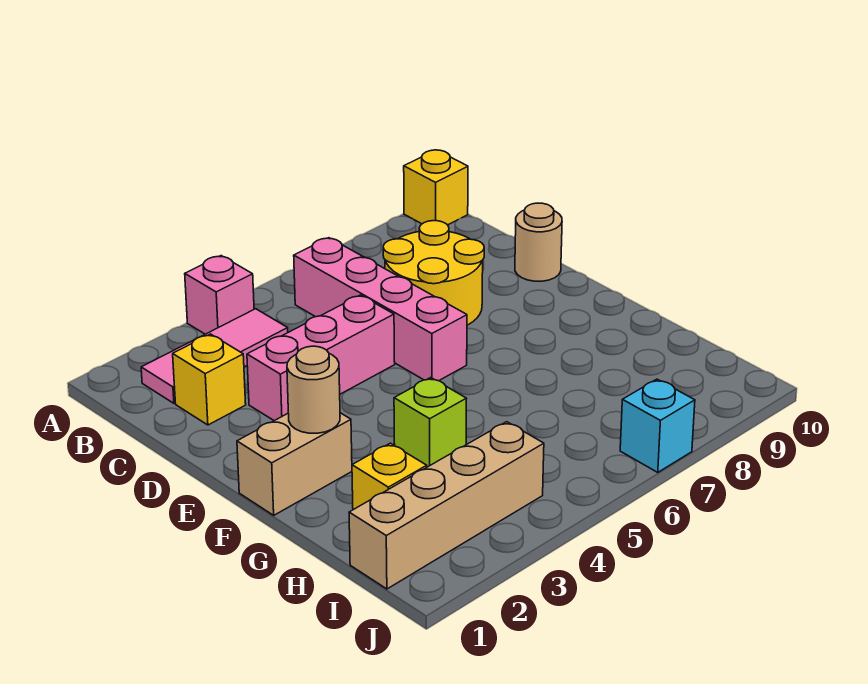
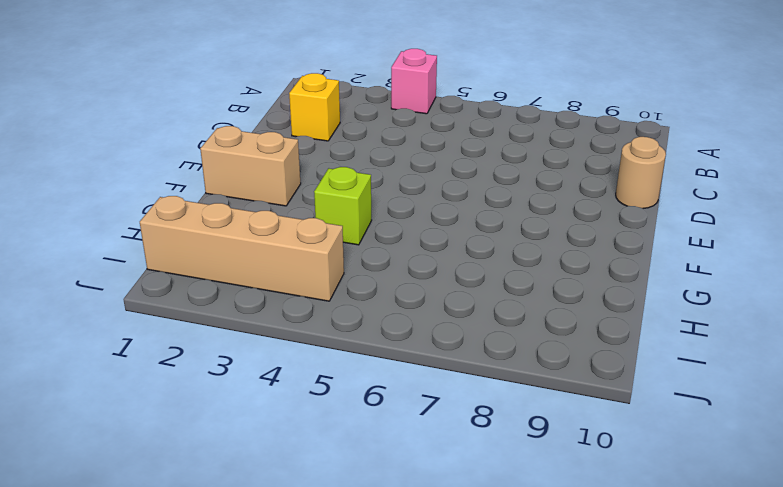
none -> yellow brick A10 level 1
none -> pink tile B2:B4 level 1
none -> pink brick B6:E6 level 1

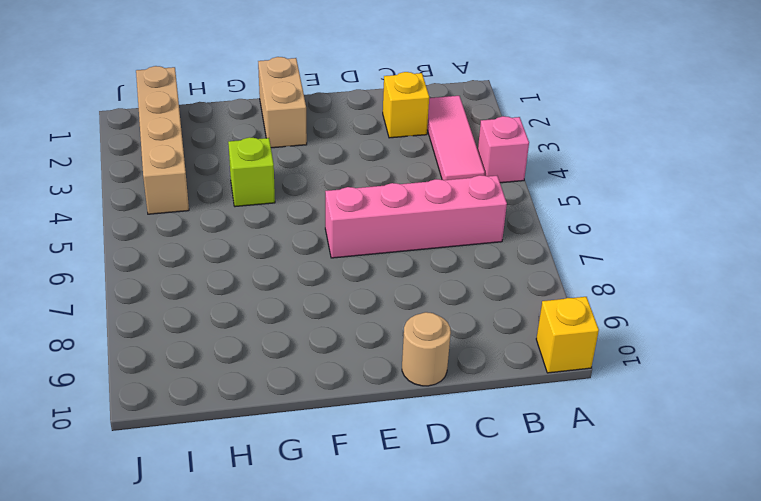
none -> yellow round brick C7:D8 level 1
none -> pink brick D3:D5 level 1
none -> yellow brick H2 level 1

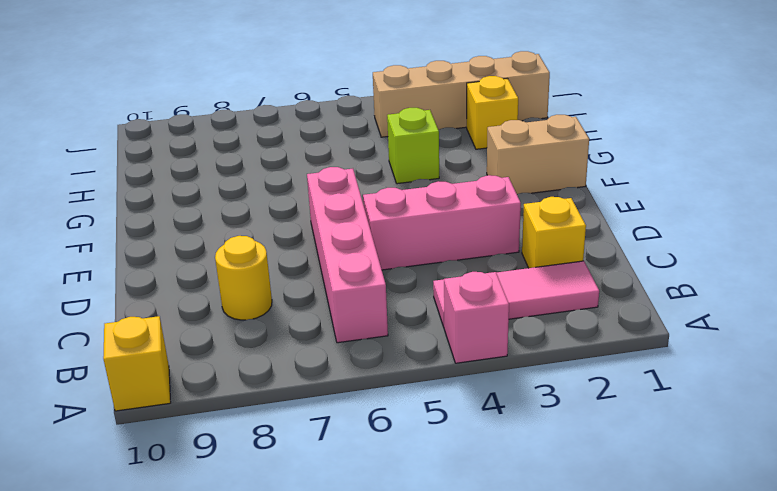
yellow round brick C8 level 1 -> yellow round brick C7:D8 level 1
none -> tan round brick D10 level 1
none -> cyan brick J7 level 1
none -> tan round brick F2 level 2

